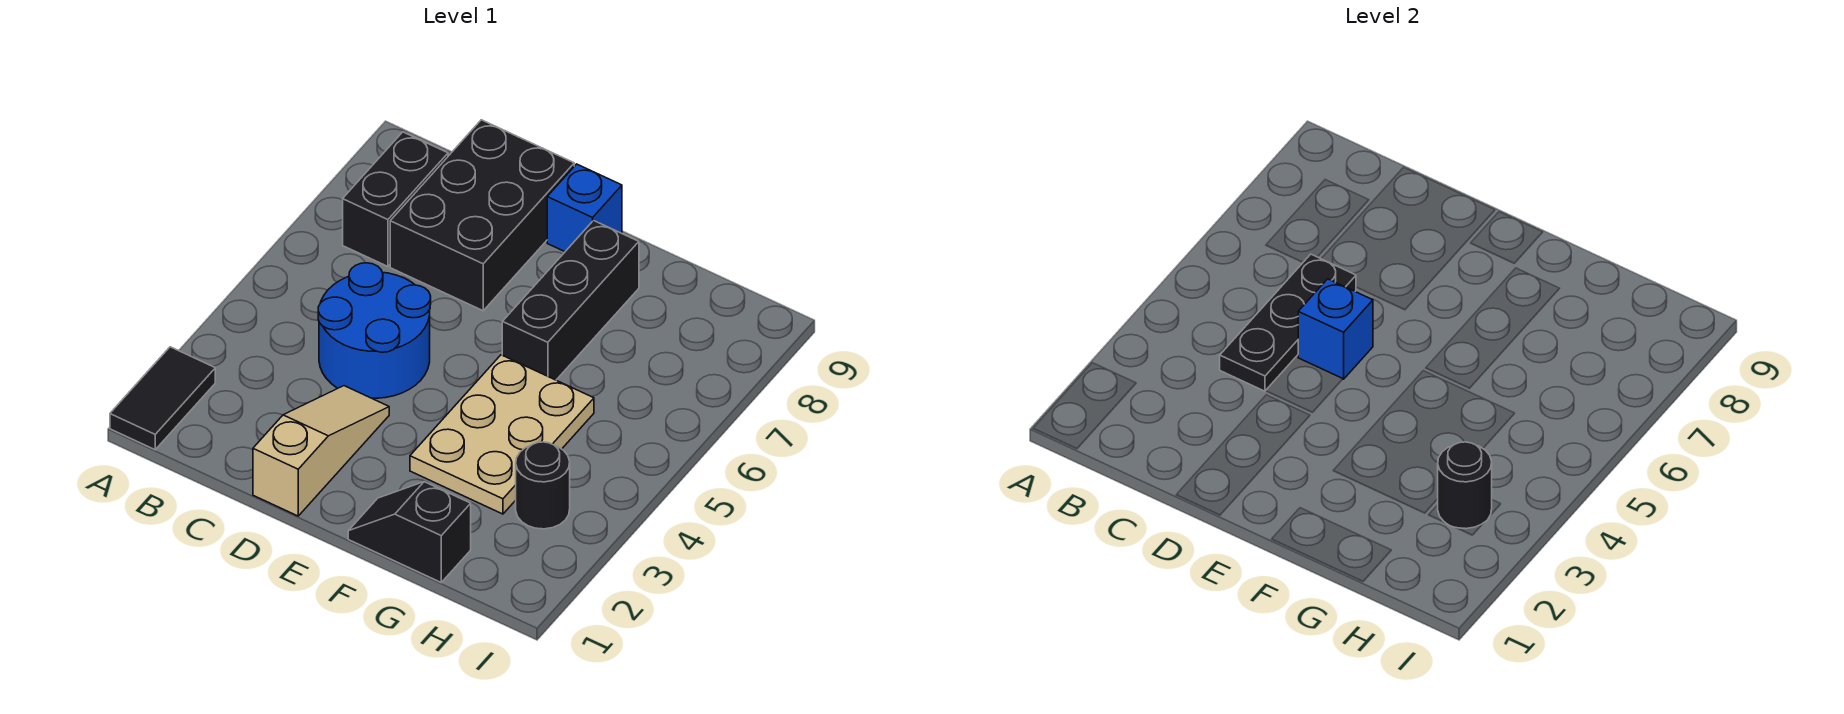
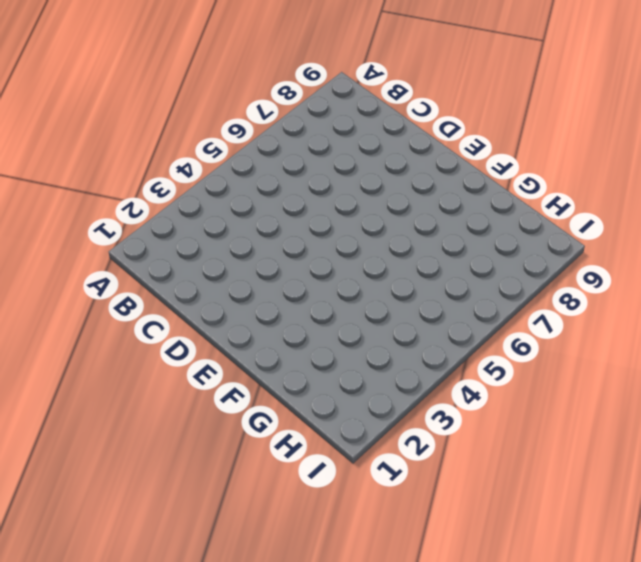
none -> black tile A1:A2 level 1
none -> black brick B7:B8 level 1
none -> blue round brick C4:D5 level 1

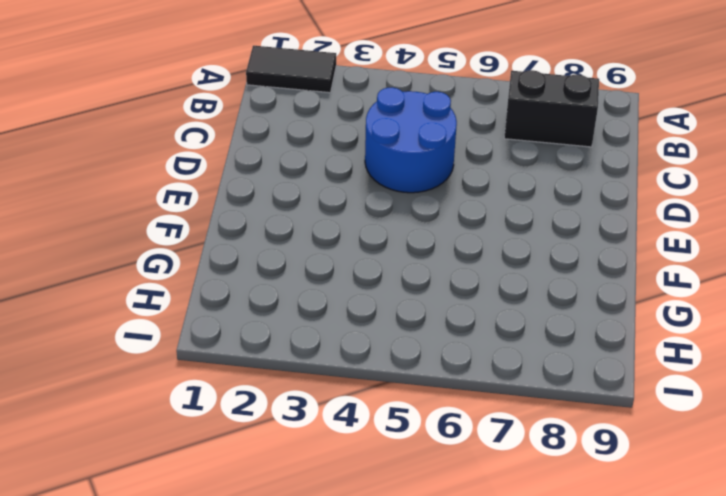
none -> black brick C7:D9 level 1
none -> tan slope D1:D3 level 1 top 1
none -> blue brick E9 level 1

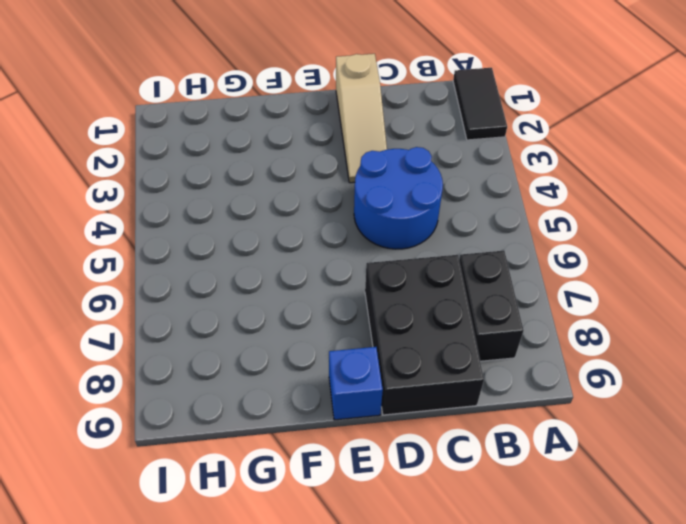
none -> black slope F1:G1 level 1 top G
none -> tan plate F3:G5 level 1
none -> black brick F6:F8 level 1

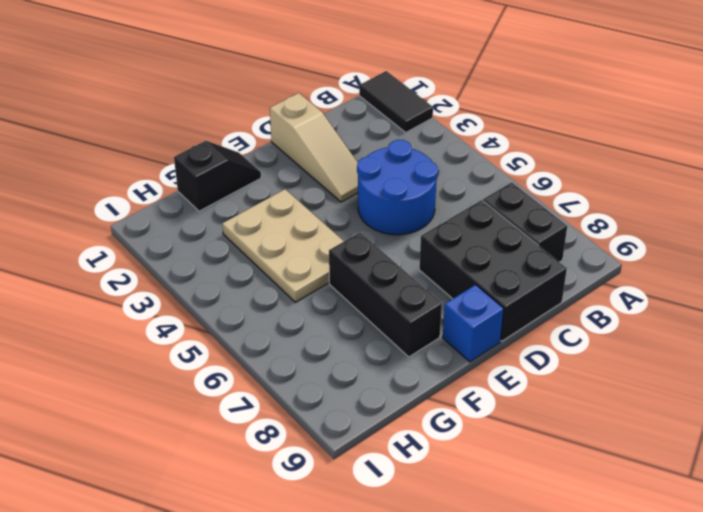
none -> black round brick H3 level 1
none -> black plate C4:C6 level 2
none -> blue brick D5 level 2

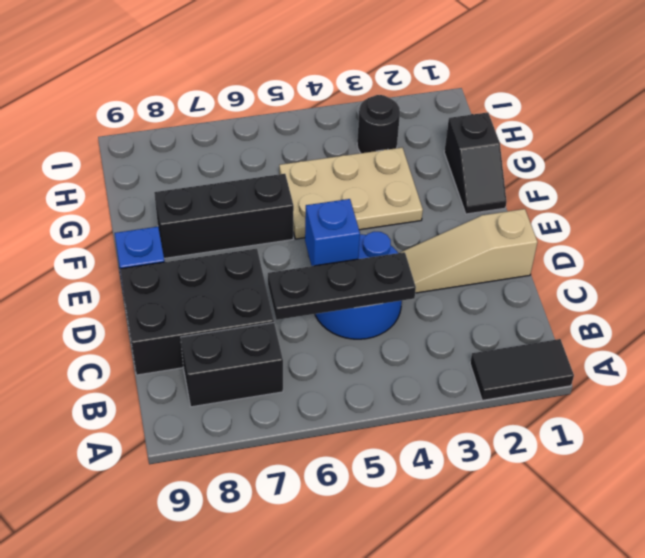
none -> black round brick H3 level 2

